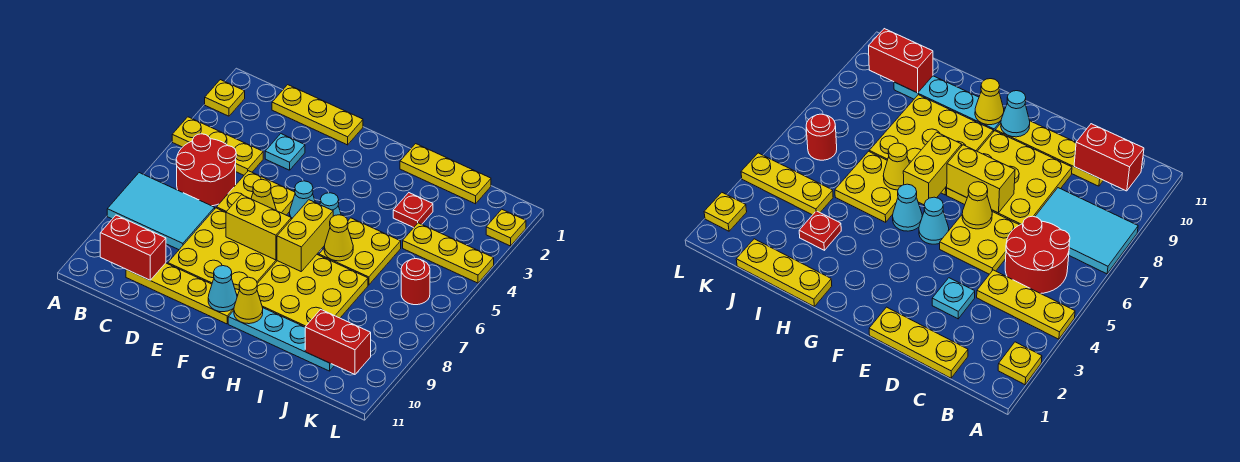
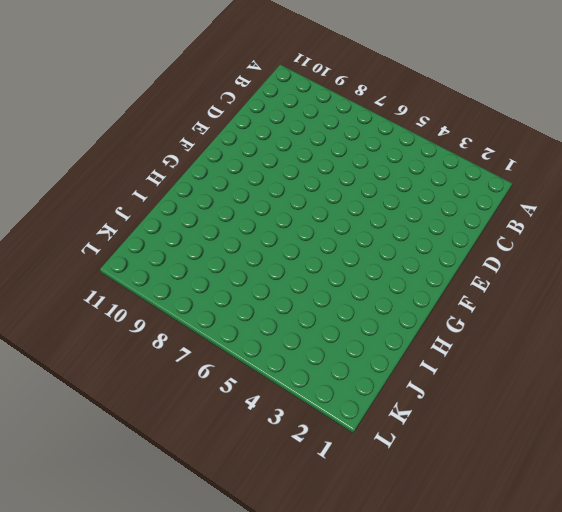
none -> yellow plate A2 level 1
none -> yellow plate A4:C4 level 1
none -> cyan tile A7:C8 level 1

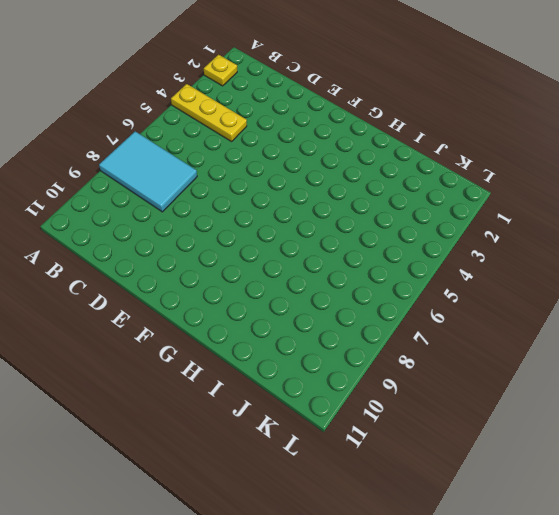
none -> red round brick B5:C6 level 1
none -> yellow plate C1:E1 level 1
none -> yellow plate C10:F10 level 1

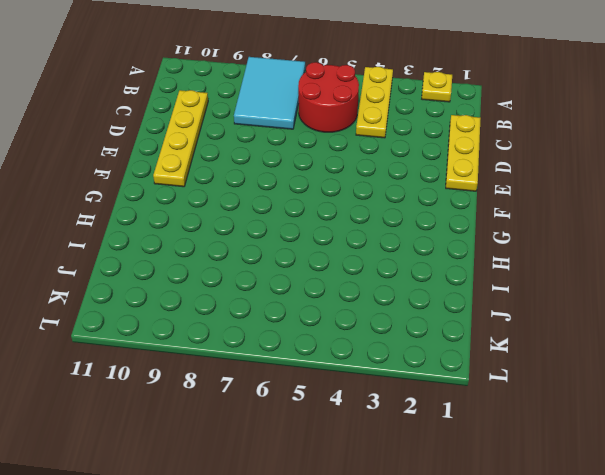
none -> cyan plate D3 level 1
none -> yellow plate D5:E6 level 1
none -> yellow plate D7:F9 level 1

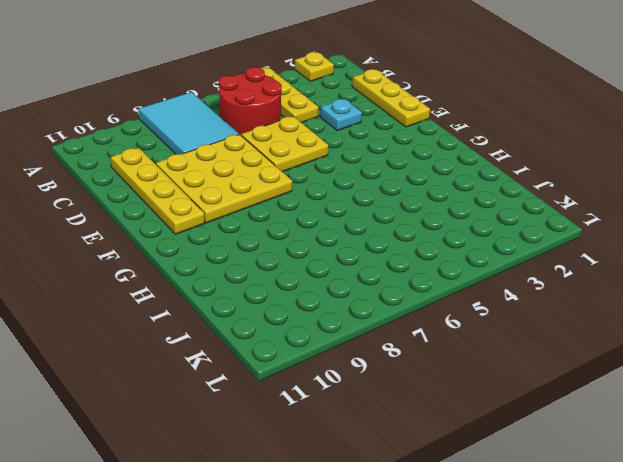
none -> cyan cone F5 level 1
none -> cyan cone G5 level 1
none -> yellow plate G7:I9 level 1

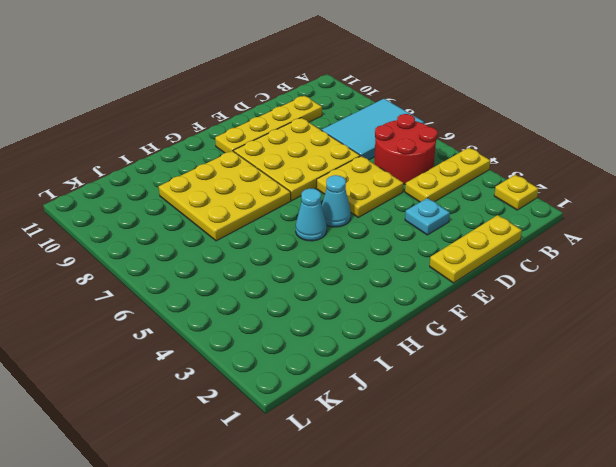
none -> cyan plate G10:J10 level 1
none -> yellow plate H1:J1 level 1
none -> yellow plate H5:I6 level 1

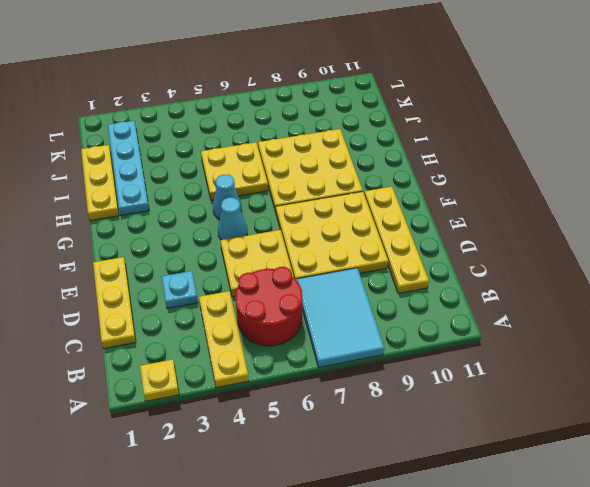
cyan plate H2:K2 level 1 -> cyan plate G10:J10 level 1
none -> red plate I3 level 1
none -> yellow plate J4:L4 level 1
none -> red round brick K6 level 1

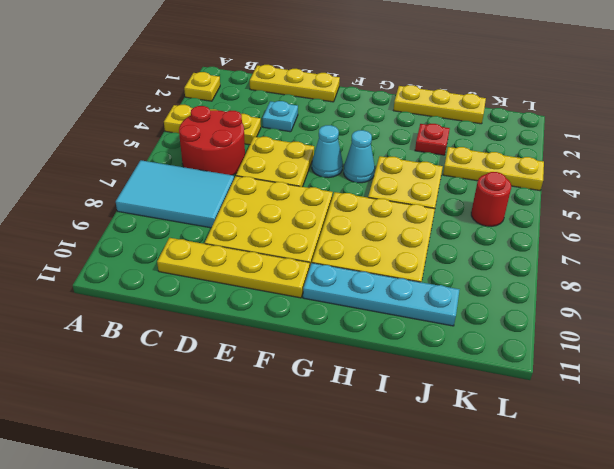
none -> yellow plate L2 level 1
none -> red brick B10:C10 level 2
none -> yellow cone E6 level 2

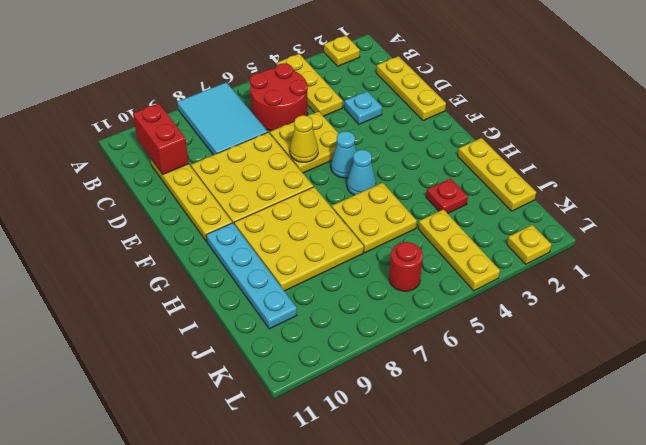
none -> yellow brick E7:F7 level 2
none -> cyan cone F10 level 2
none -> yellow brick G6:G7 level 2

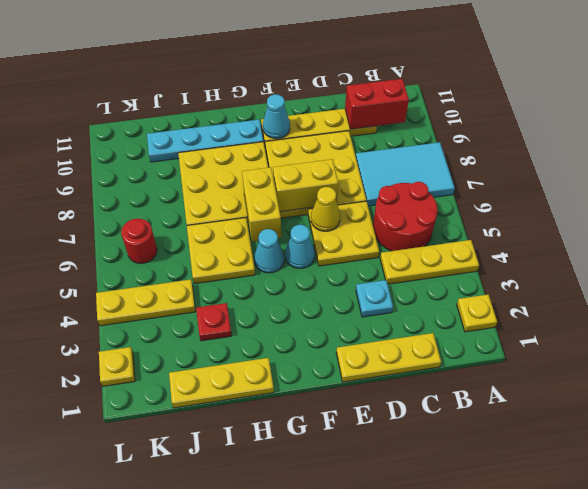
none -> yellow cone G10 level 2
none -> yellow cone H6 level 2
none -> red brick J10:K10 level 2

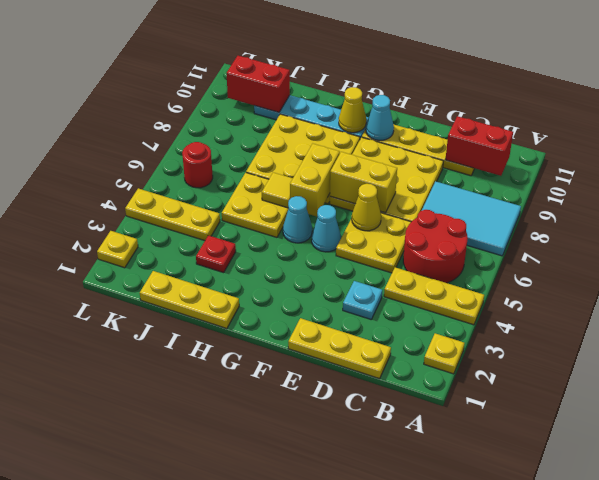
yellow tile H6 level 2 -> yellow cone H6 level 2

